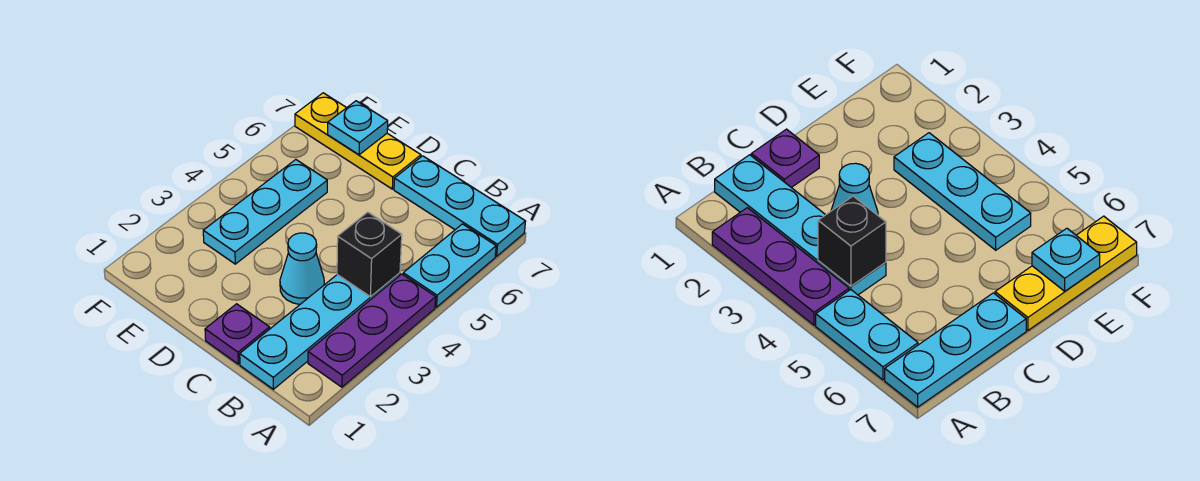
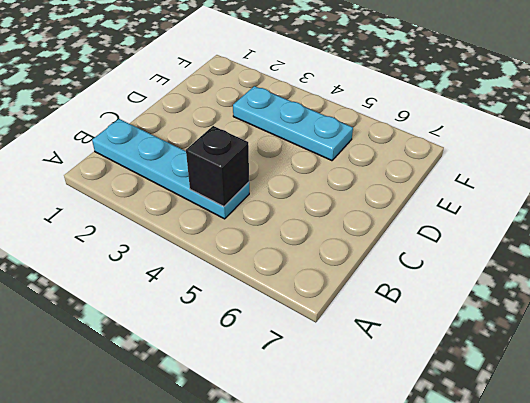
none -> purple plate A2:A4 level 1
none -> cyan plate A5:A6 level 1

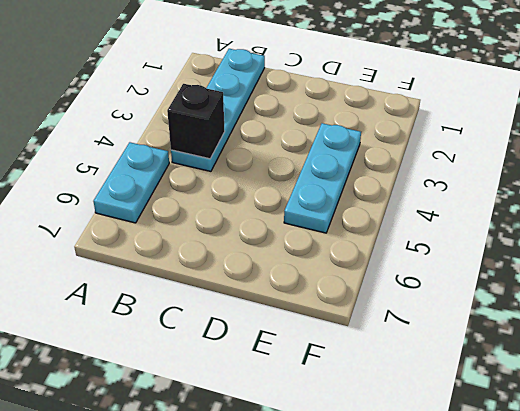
none -> purple plate A2:A4 level 1
none -> cyan plate A7:C7 level 1

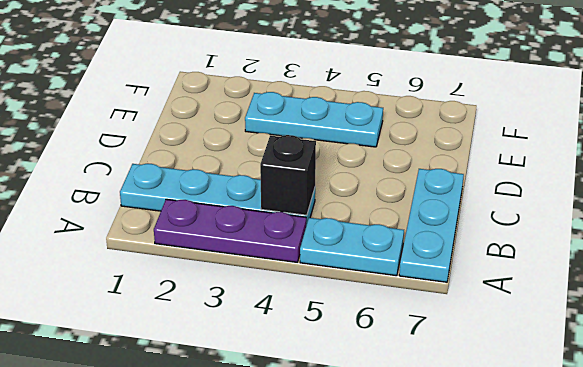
none -> purple plate C1 level 1
none -> cyan cone C3 level 1

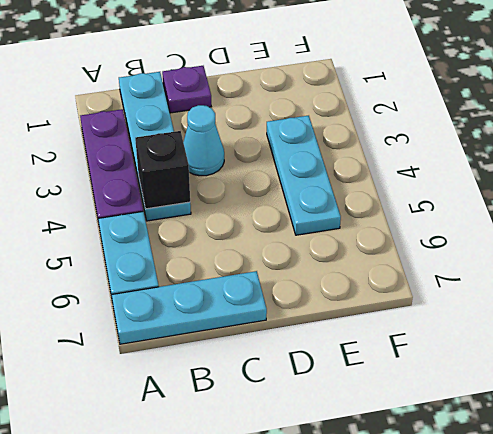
none -> yellow plate D7:F7 level 1
none -> cyan plate E7 level 2

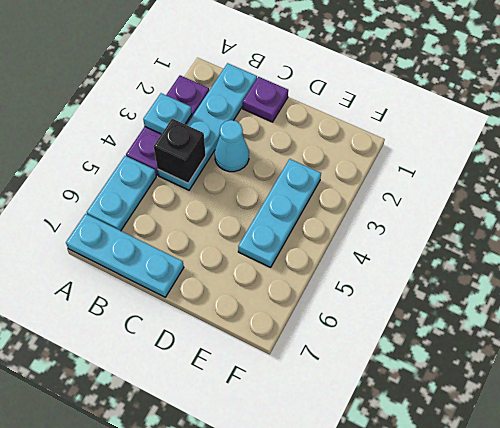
cyan plate A3 level 2 -> cyan plate E7 level 2
none -> yellow plate D7:F7 level 1

